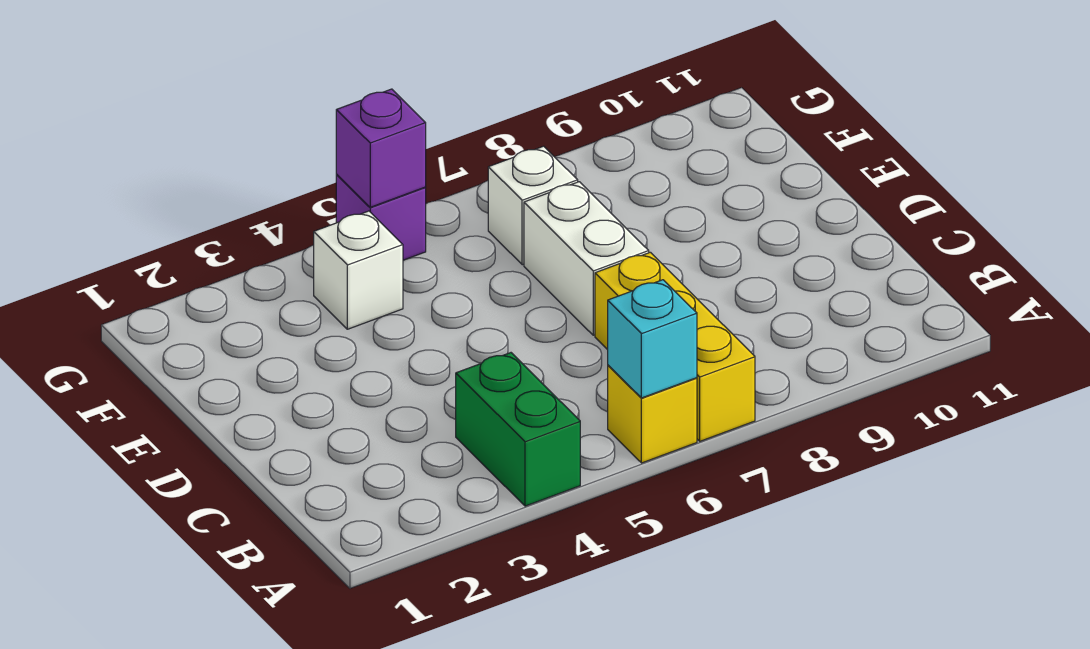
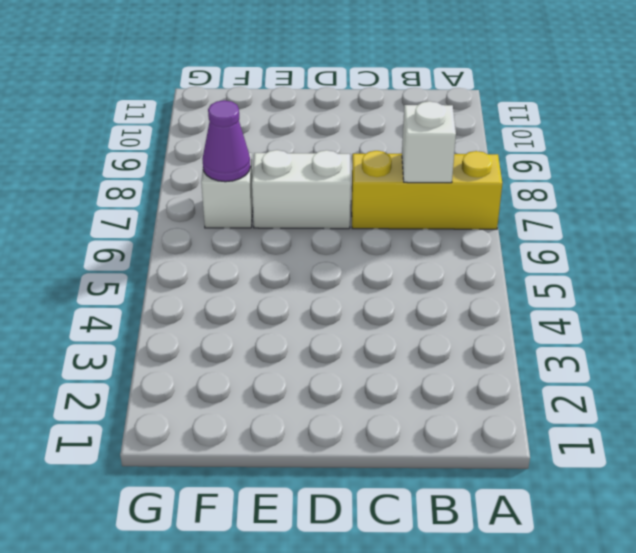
white brick B7 level 2 -> white brick F4 level 1
purple cone F7 level 2 -> none
none -> green brick A4:B4 level 1
none -> yellow brick A6 level 1

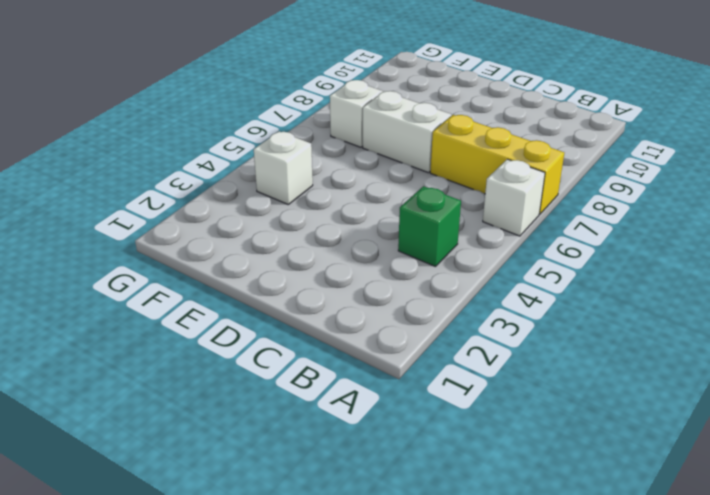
white brick A6 level 1 -> yellow brick A6 level 1
green brick B4 level 1 -> green brick A4:B4 level 1
none -> purple brick G5 level 1
none -> cyan brick A6 level 2

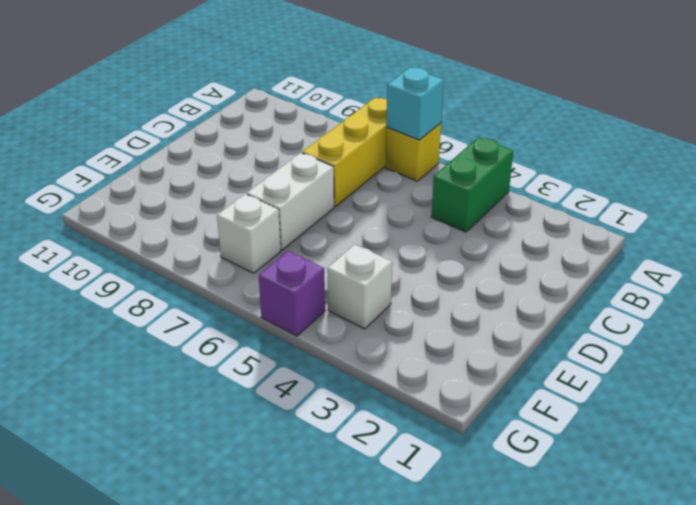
none -> purple brick G5 level 2

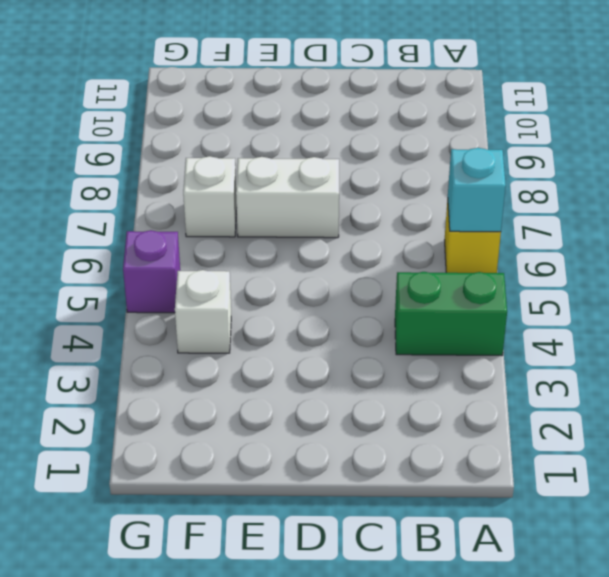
none -> yellow brick A7:C7 level 1
none -> purple brick G5 level 2

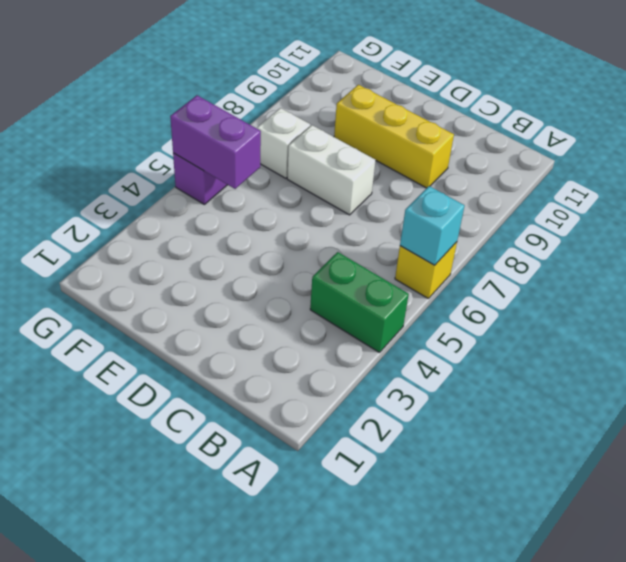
yellow brick C9:E9 level 1 -> yellow brick A7:C7 level 1
purple brick F5:G5 level 2 -> purple brick G5 level 2
none -> white brick F4 level 1

